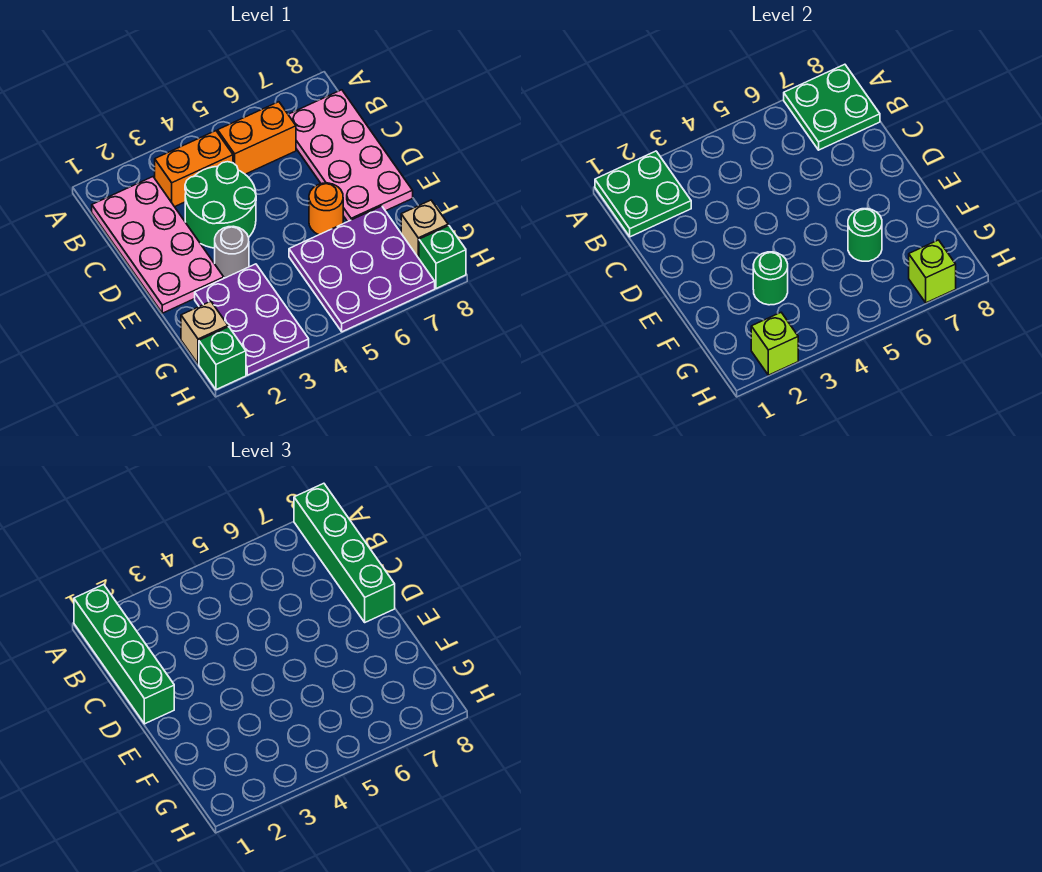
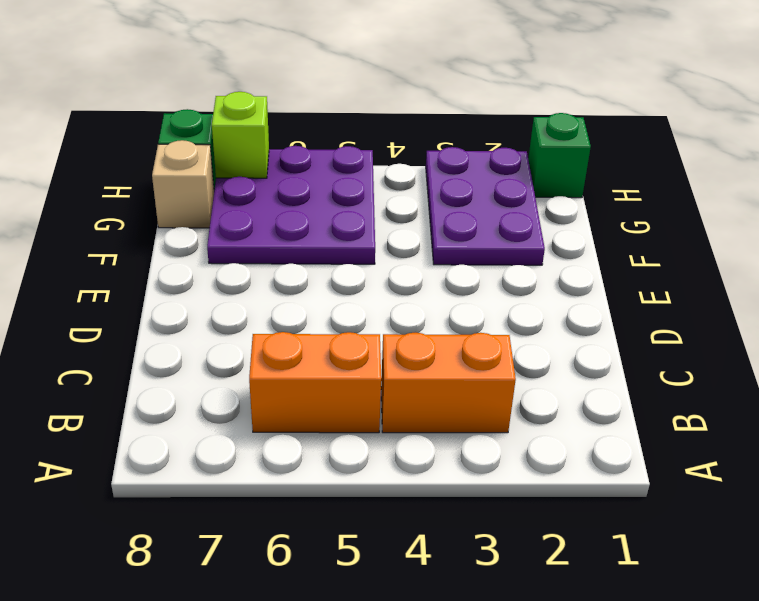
none -> pink plate B1:E2 level 1
none -> pink plate B7:E8 level 1
none -> green round brick C3:D4 level 1

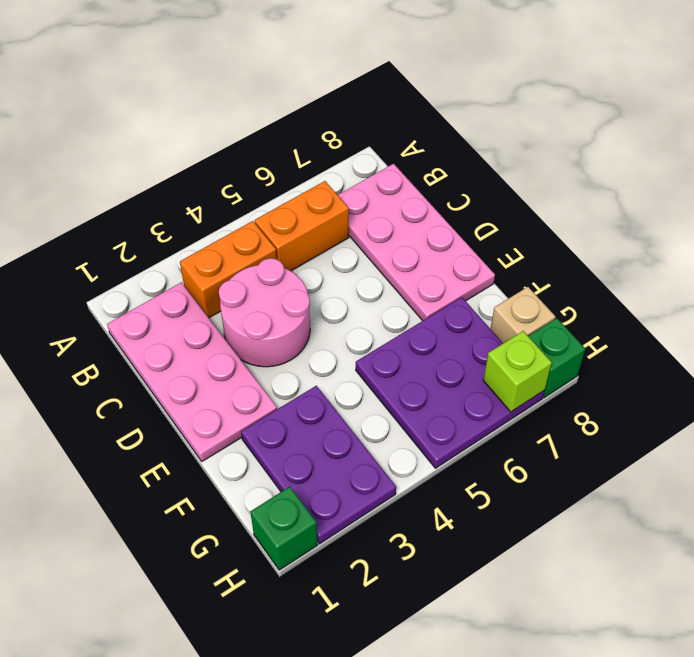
pink round brick C3:D4 level 1 -> green round brick C3:D4 level 1
none -> grey round brick E3 level 1
none -> orange round brick E6 level 1
none -> tan brick G1 level 1

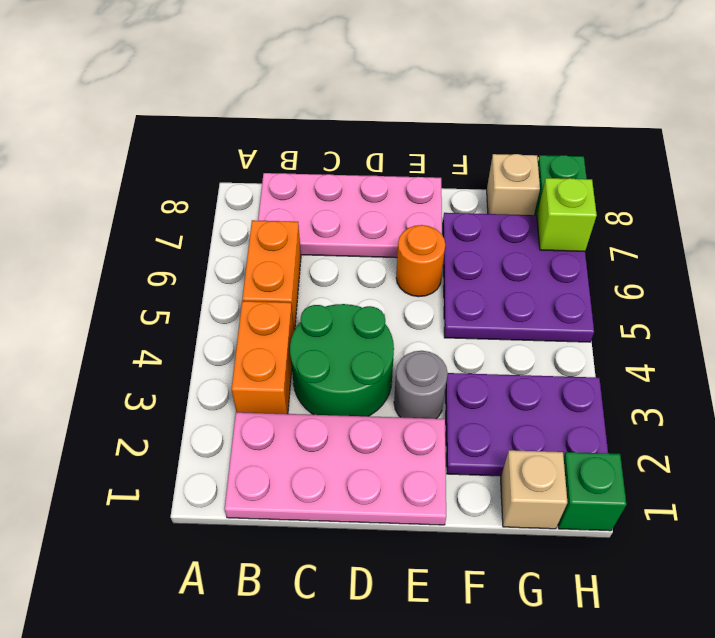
none -> green plate A1:B2 level 2
none -> green plate A7:B8 level 2
none -> green round brick F3 level 2

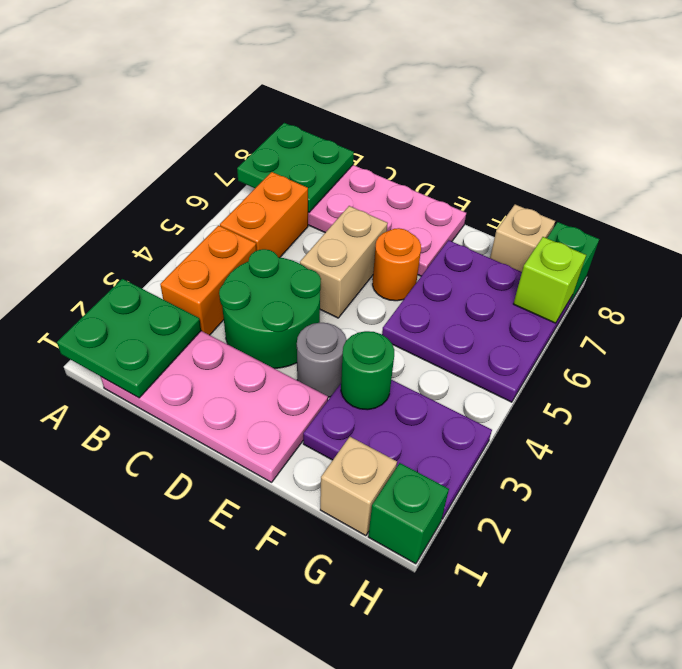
tan brick D5:D6 level 1 -> none
none -> green round brick F6 level 2
none -> lime brick H2 level 2
none -> green brick A1:D1 level 3

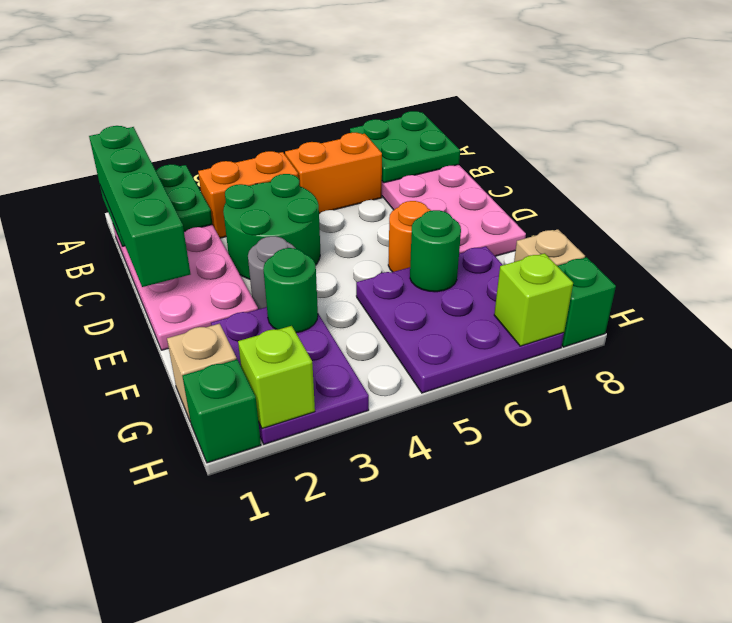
none -> green brick A8:D8 level 3

